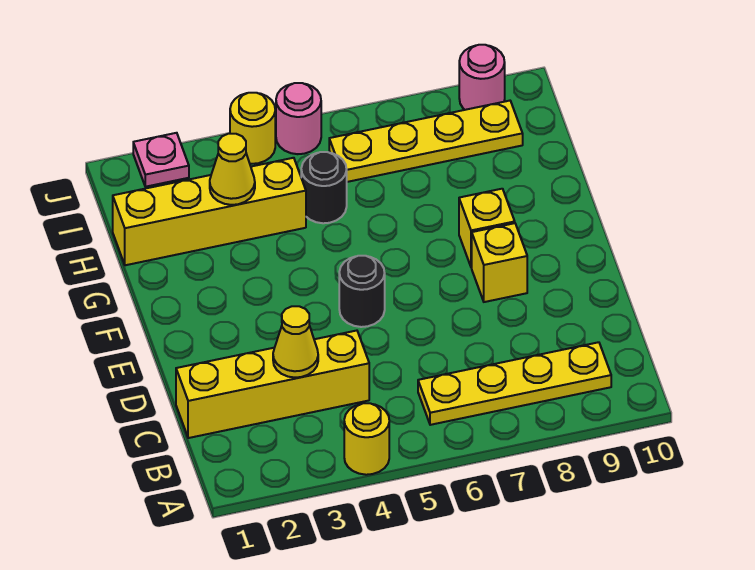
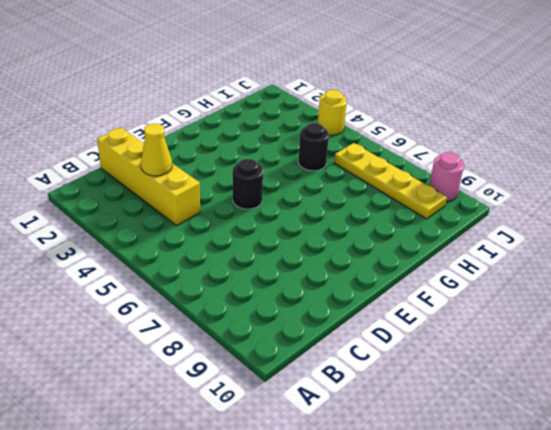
none -> yellow round brick A4 level 1
none -> yellow plate B6:B9 level 1
none -> yellow brick E8 level 1

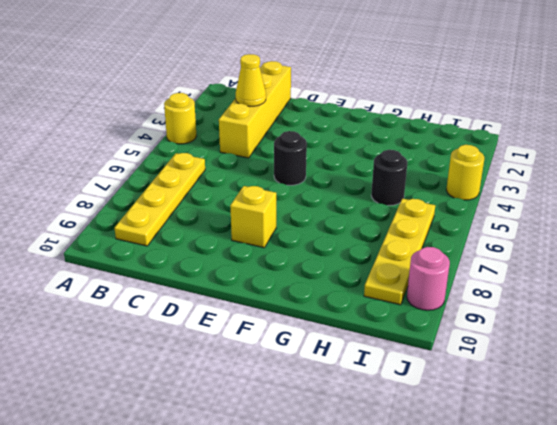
none -> yellow brick F8 level 1
none -> yellow brick H1:H4 level 1
none -> pink plate J2 level 1

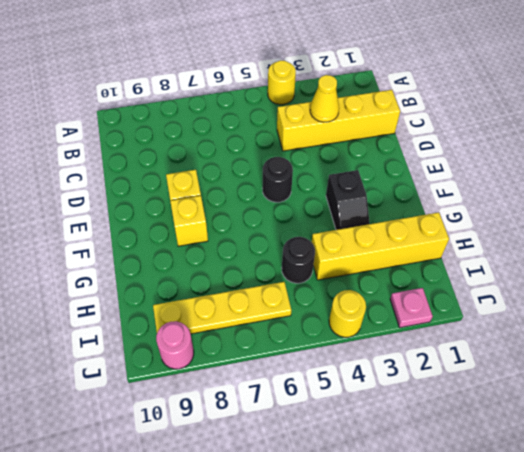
black slope F3:G3 level 1 top F -> none
none -> yellow plate B6:B9 level 1
none -> pink round brick J5 level 1
none -> yellow cone H3 level 2

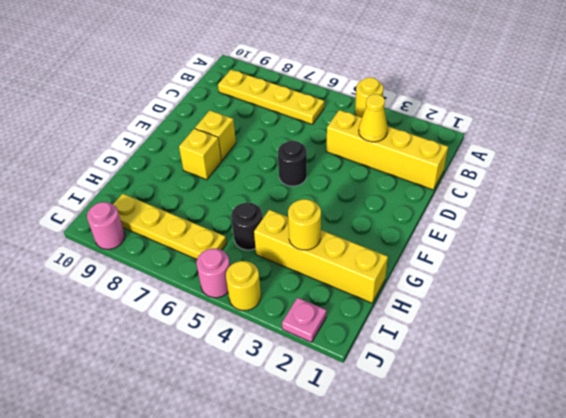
yellow round brick H3 level 2 -> yellow cone H3 level 2

